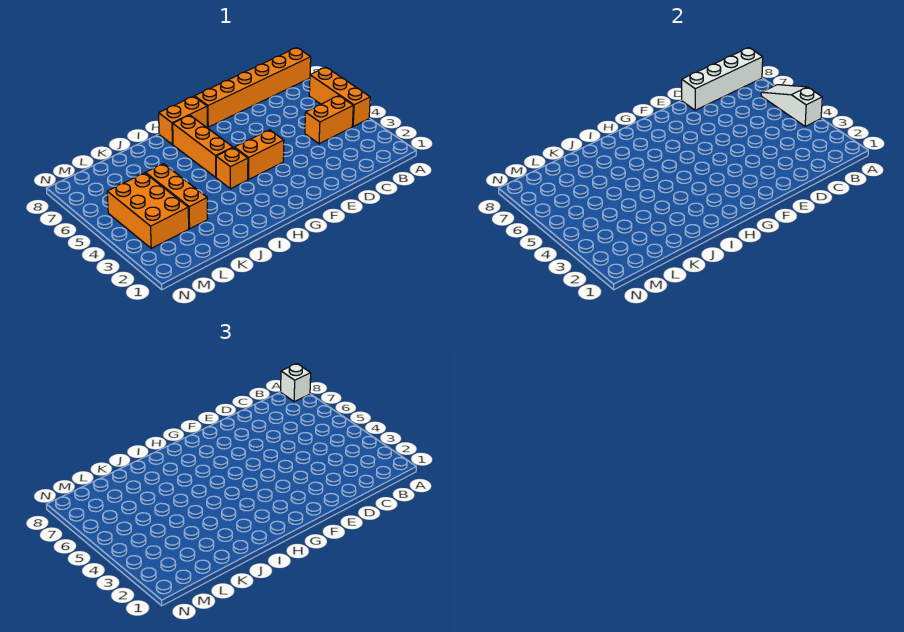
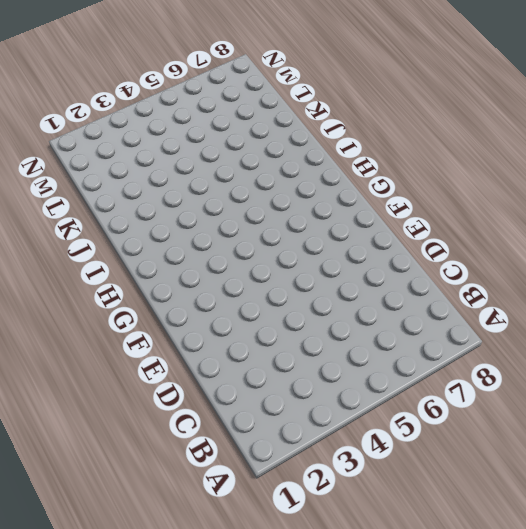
none -> orange brick A4:A6 level 1
none -> orange brick A8:F8 level 1
none -> orange brick B4:C4 level 1

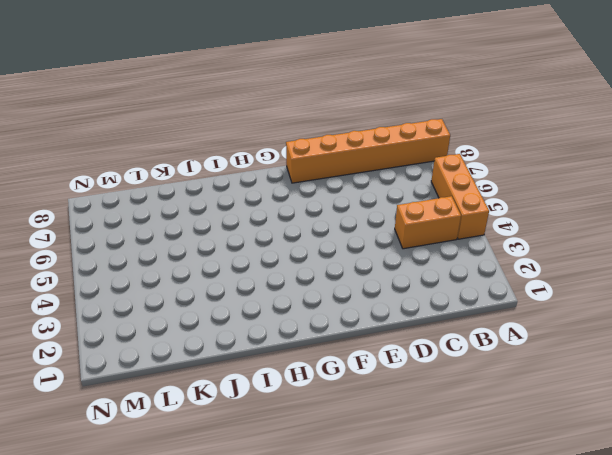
none -> orange brick F4:G4 level 1
none -> orange brick G8:H8 level 1
none -> orange brick H4 level 1

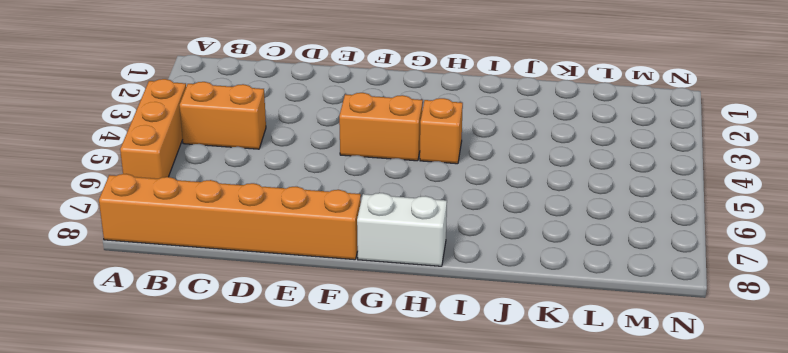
white brick G8:H8 level 1 -> orange brick G8:H8 level 1
none -> orange brick H5:H7 level 1
none -> orange brick K3:K5 level 1
none -> orange brick L3:M5 level 1

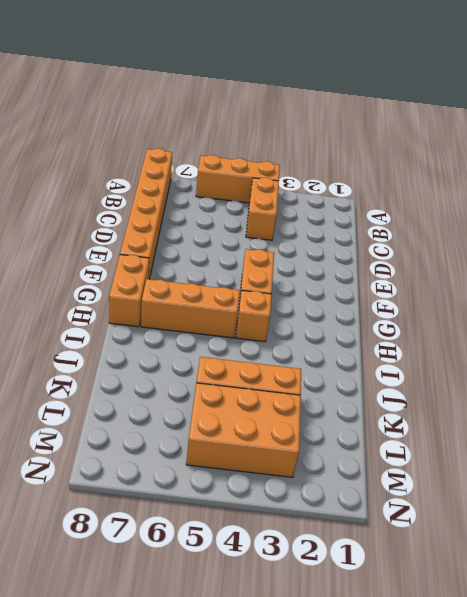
none -> white slope A4:A6 level 2 top 4
none -> white brick A8:D8 level 2
none -> white brick A8 level 3

